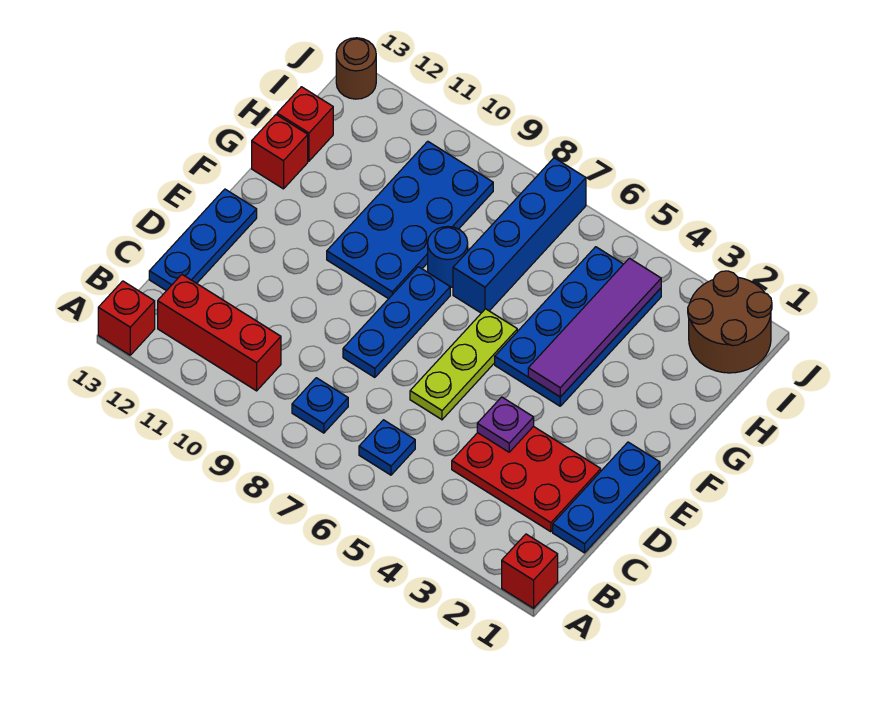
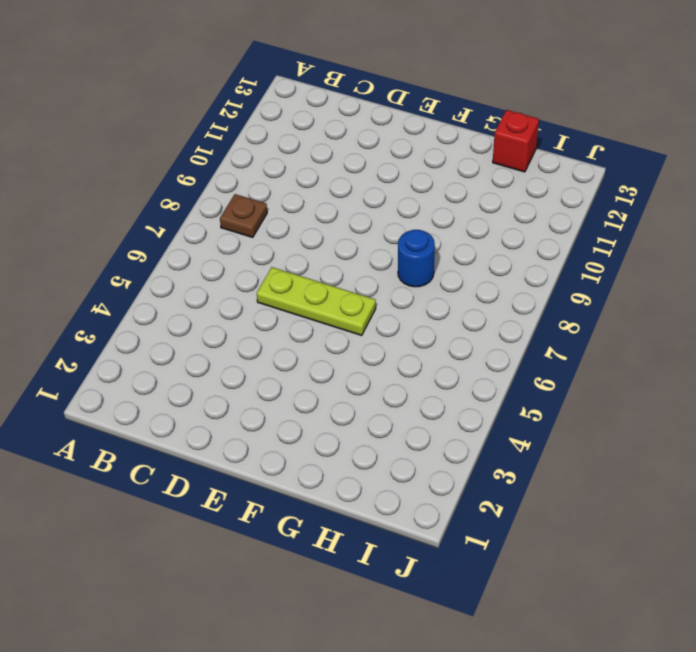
brown plate B8 level 1 -> blue plate B8 level 1
none -> red brick A1 level 1
none -> red brick A13 level 1
none -> blue plate B6 level 1

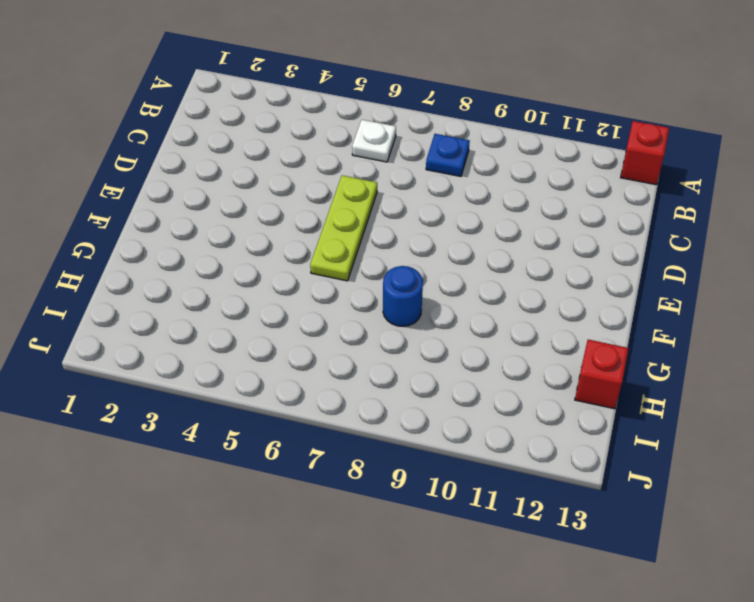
white plate B6 level 1 -> blue plate B6 level 1
none -> red brick A1 level 1
none -> red brick B10:B12 level 1
none -> blue plate C1:E1 level 1

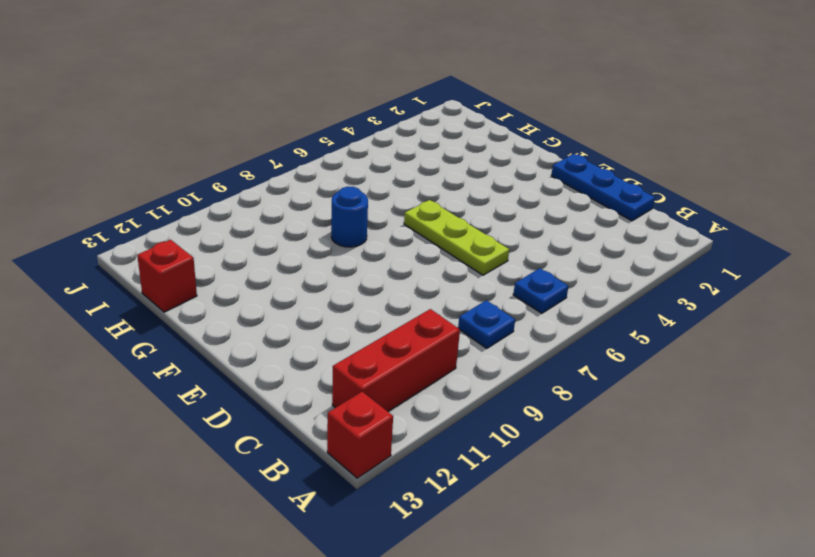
none -> red brick A1 level 1
none -> red plate C2:D4 level 1
none -> blue plate C13:E13 level 1

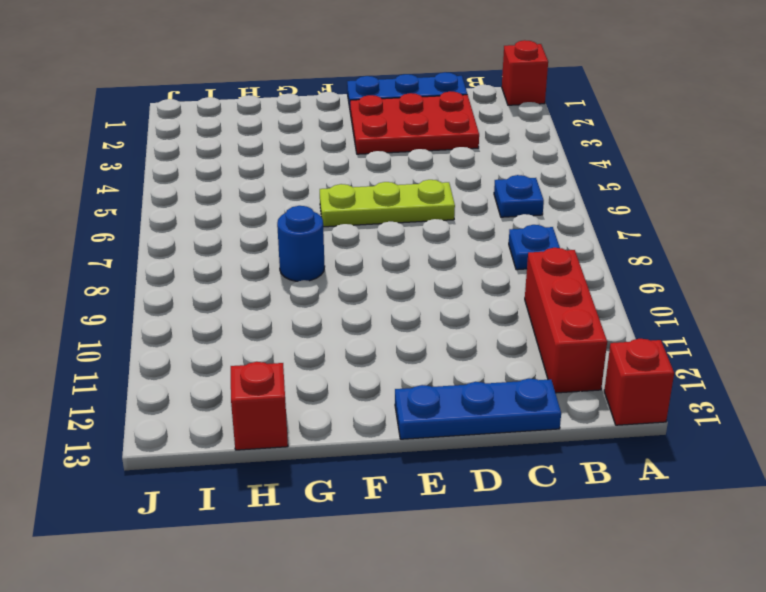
red plate C2:E3 level 1 -> red plate C2:D4 level 1
none -> blue plate D8:F8 level 1
none -> blue plate F4:I5 level 1
none -> blue plate F9:I10 level 1

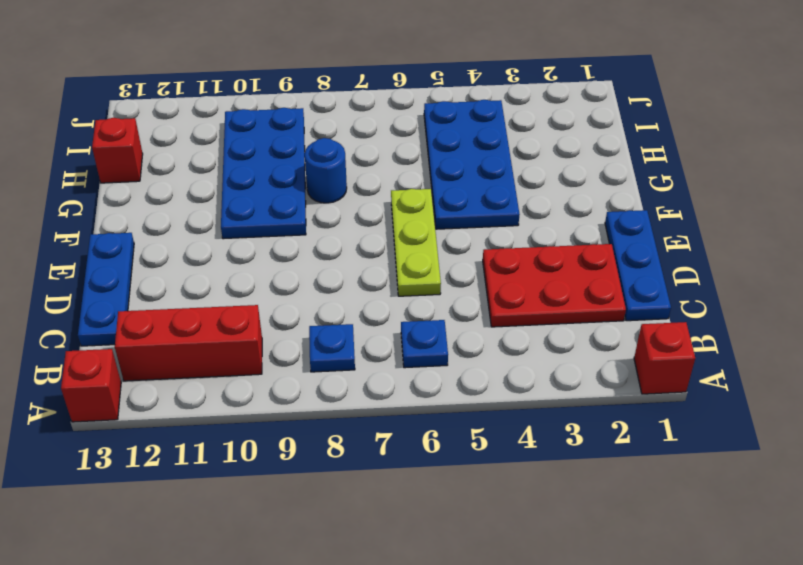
none -> blue plate D8:F8 level 1
none -> blue brick G7:J7 level 1
none -> red brick G13 level 1

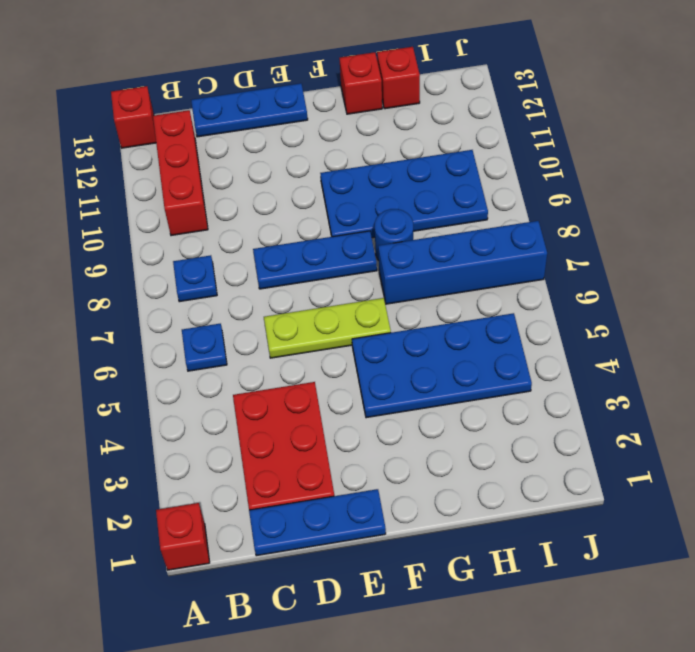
none -> brown round brick I1:J2 level 1
none -> brown round brick J13 level 1
none -> purple plate D4 level 2

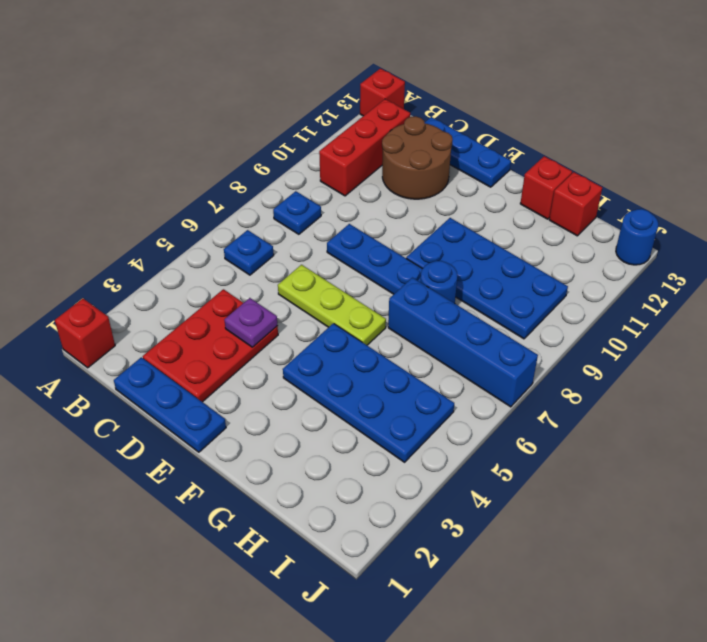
brown round brick C11:D12 level 1 -> brown round brick I1:J2 level 1
blue round brick J13 level 1 -> brown round brick J13 level 1
none -> purple tile F4:I4 level 2

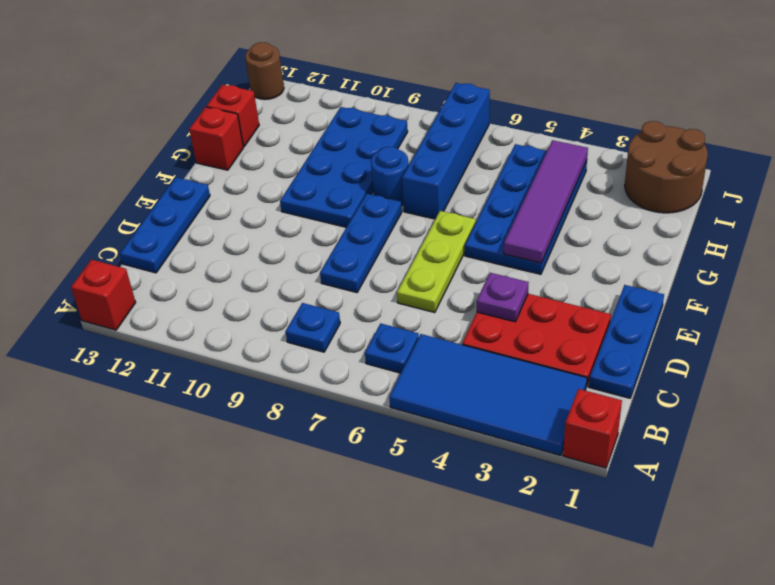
blue tile A2:B5 level 1 -> none
none -> red brick B10:B12 level 1

